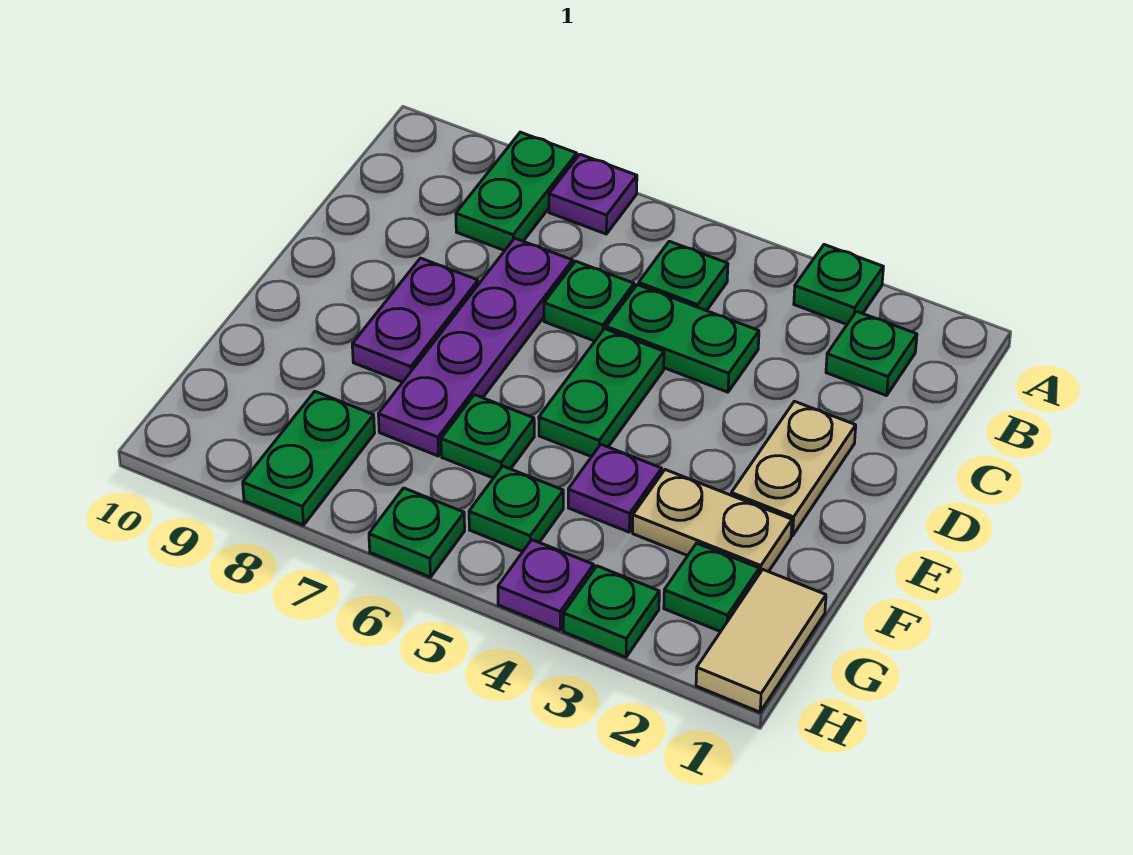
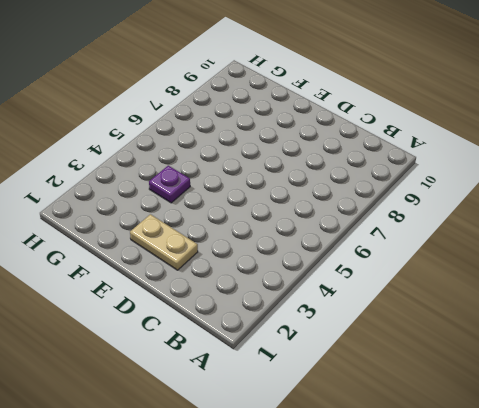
none -> green plate A3 level 1
none -> purple plate A7 level 1
none -> green plate A8:B8 level 1

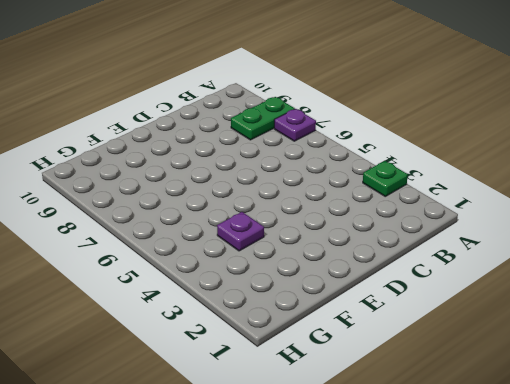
none -> green plate B2 level 1
none -> green plate B5 level 1
none -> green plate C4:C5 level 1

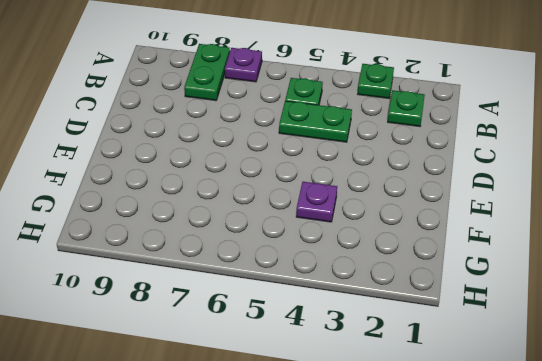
none -> green plate C6 level 1
none -> purple plate C7:F7 level 1
none -> tan plate D2:E2 level 1

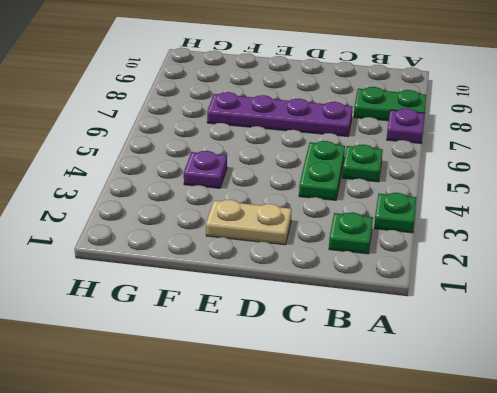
none -> green plate C6 level 1
none -> green plate D5:E5 level 1
none -> purple plate D8:E8 level 1

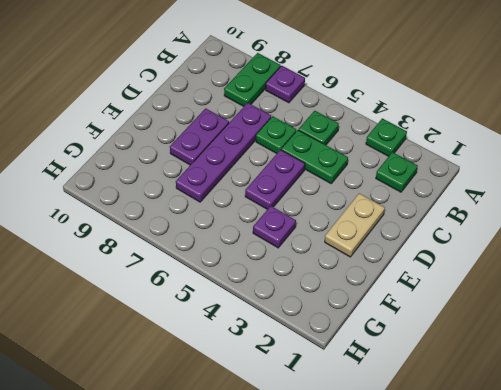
purple plate D5:E5 level 1 -> green plate D5:E5 level 1
none -> tan plate F2:F3 level 1
none -> green plate F6 level 1
none -> tan tile G1:H1 level 1

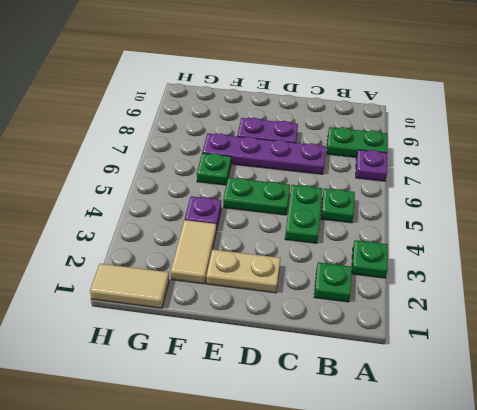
tan tile F2:F3 level 1 -> tan plate F2:F3 level 1
none -> green plate C6 level 1
none -> green plate G2 level 1
none -> green plate G5 level 1

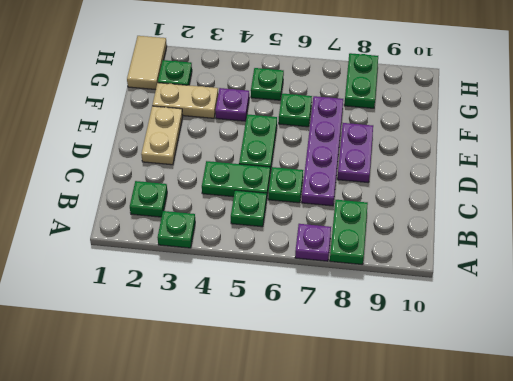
none -> green plate H3 level 1
none -> purple plate H4 level 1
none -> green plate H6 level 1

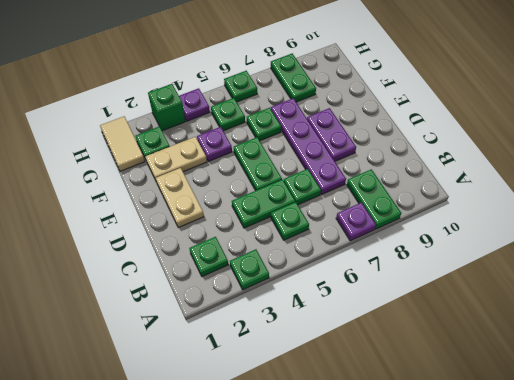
green brick H3 level 1 -> green plate H3 level 1

